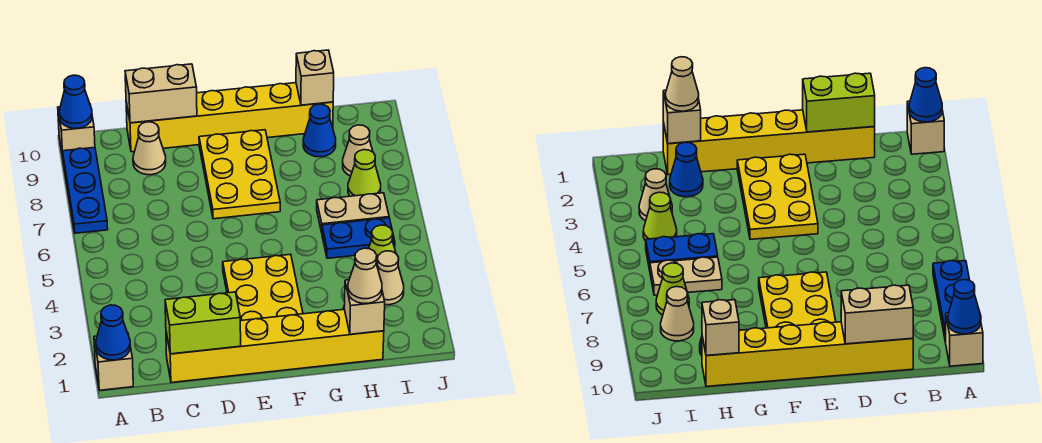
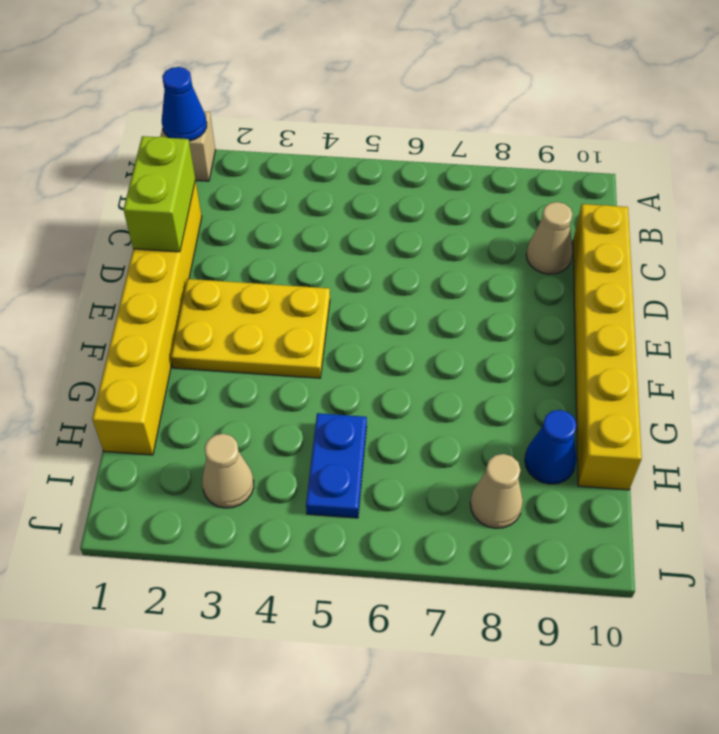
none -> blue plate A7:A9 level 1
none -> tan brick A10 level 1
none -> yellow plate E7:F9 level 1

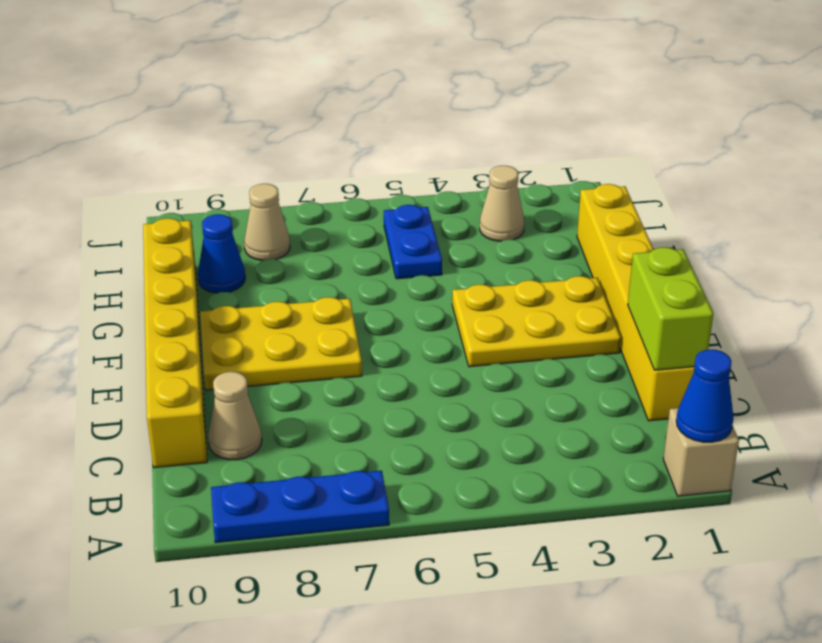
none -> tan brick A10 level 1
none -> blue cone H2 level 1
none -> tan plate H6:I6 level 1

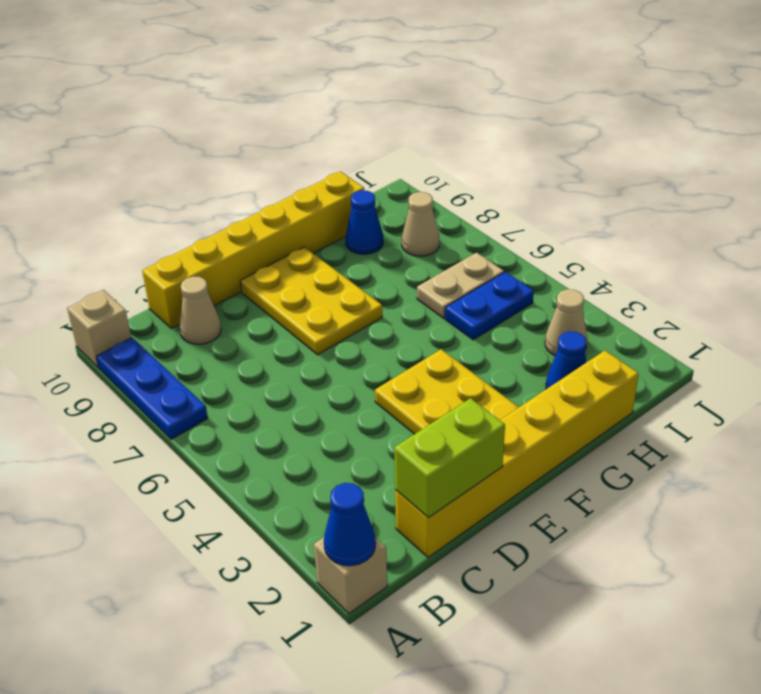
none -> lime cone I4 level 1
none -> lime cone I7 level 1
none -> blue cone A10 level 2

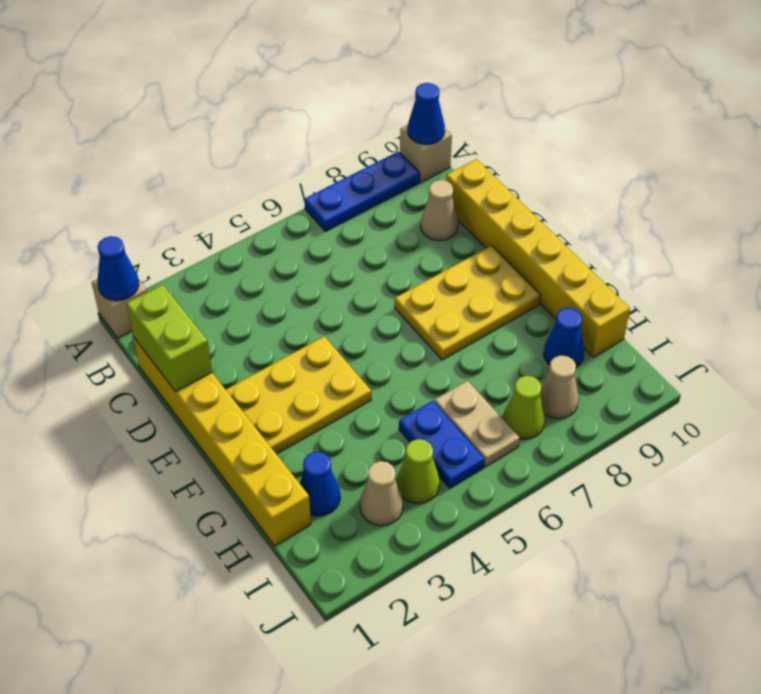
none -> tan brick C10:D10 level 2
none -> tan brick H1 level 2
none -> tan brick H10 level 2

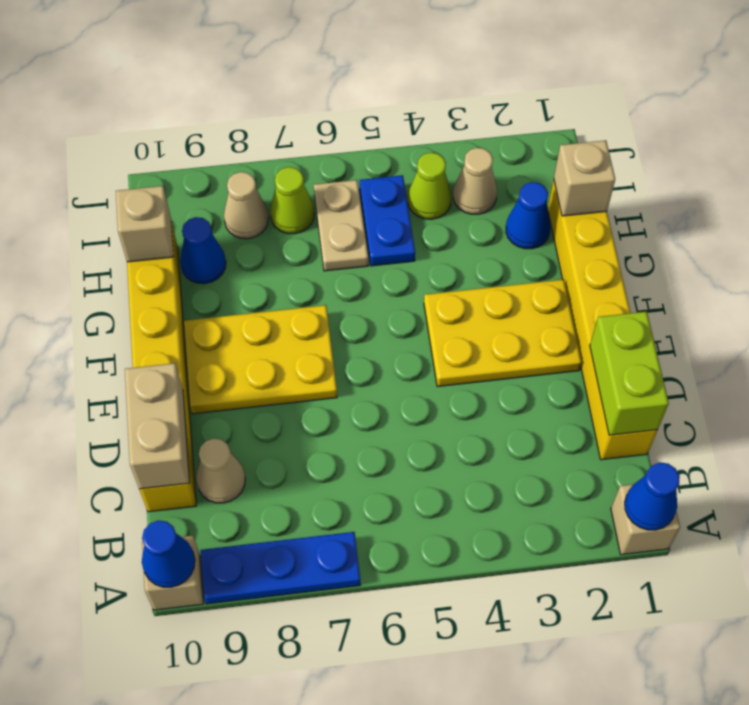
none -> tan cone H1 level 3

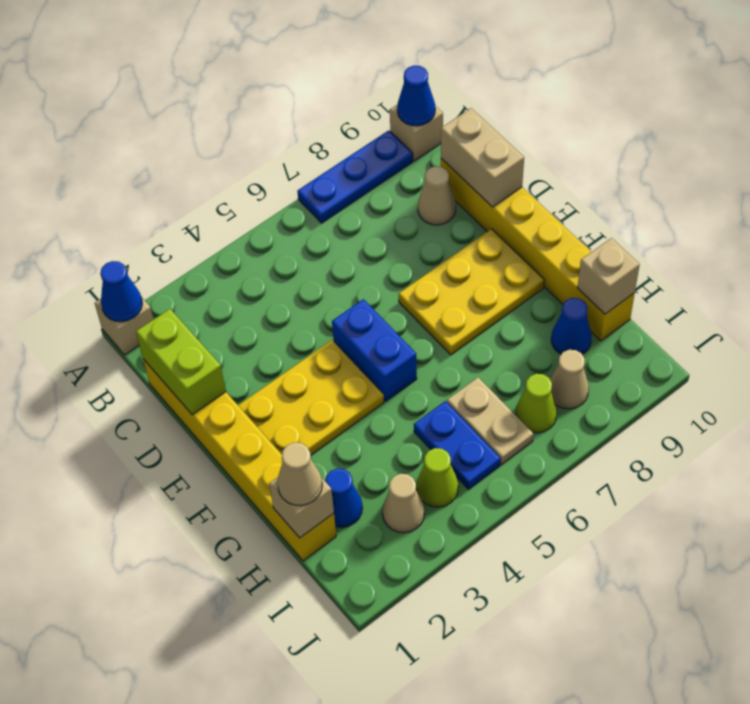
blue brick E5:F5 level 1 -> none

